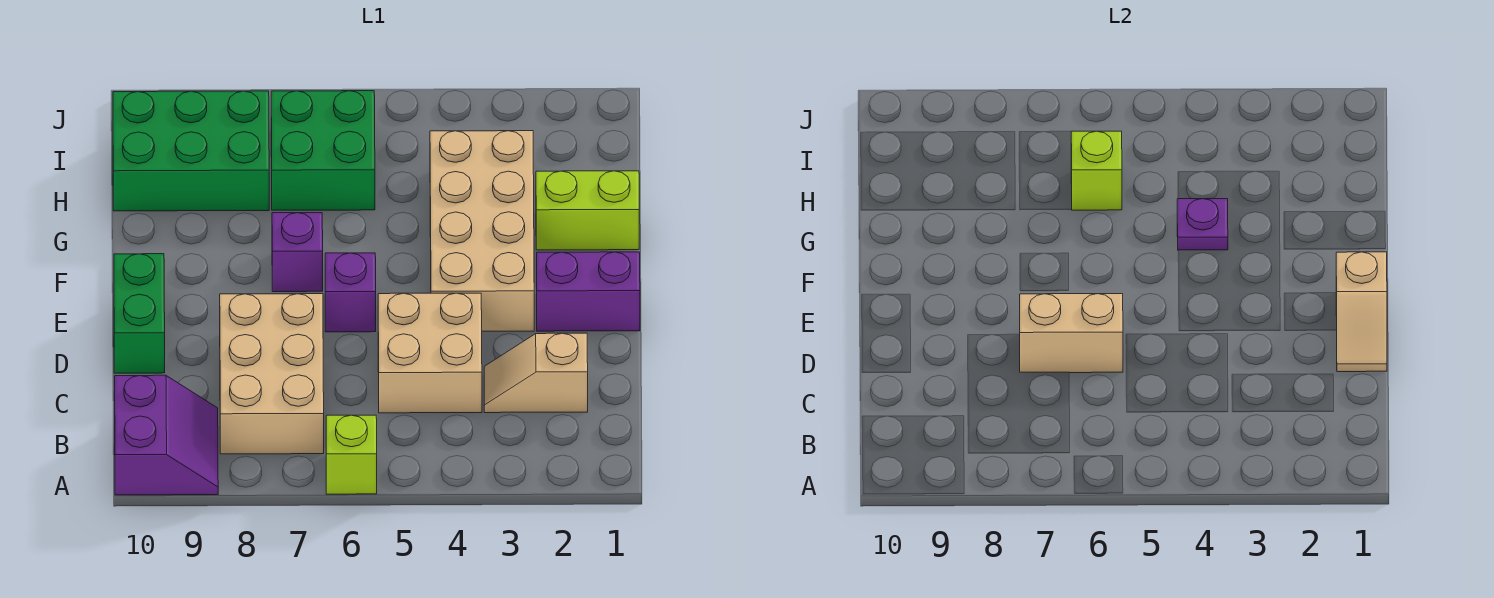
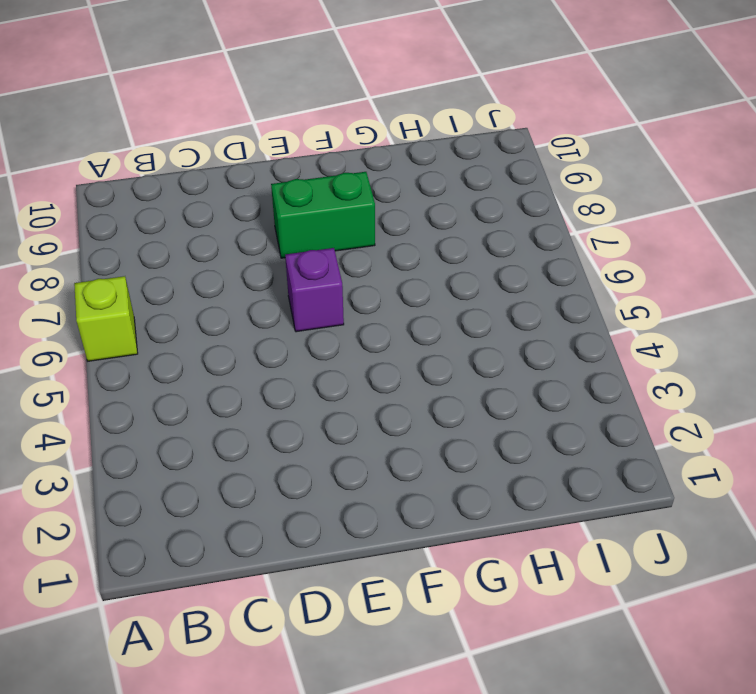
green brick E8:F8 level 1 -> green brick D10:E10 level 1
none -> purple slope A9:B10 level 1 top 10
none -> tan brick B7:D8 level 1
none -> tan slope C2:C3 level 1 top 2

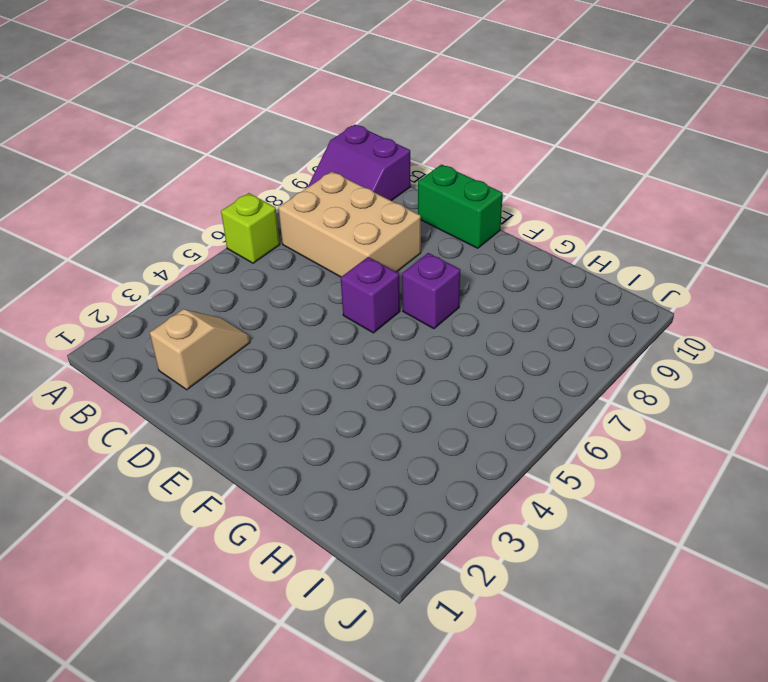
none -> tan brick C4:D5 level 1
none -> purple brick E1:E2 level 1
none -> tan brick E3:H4 level 1

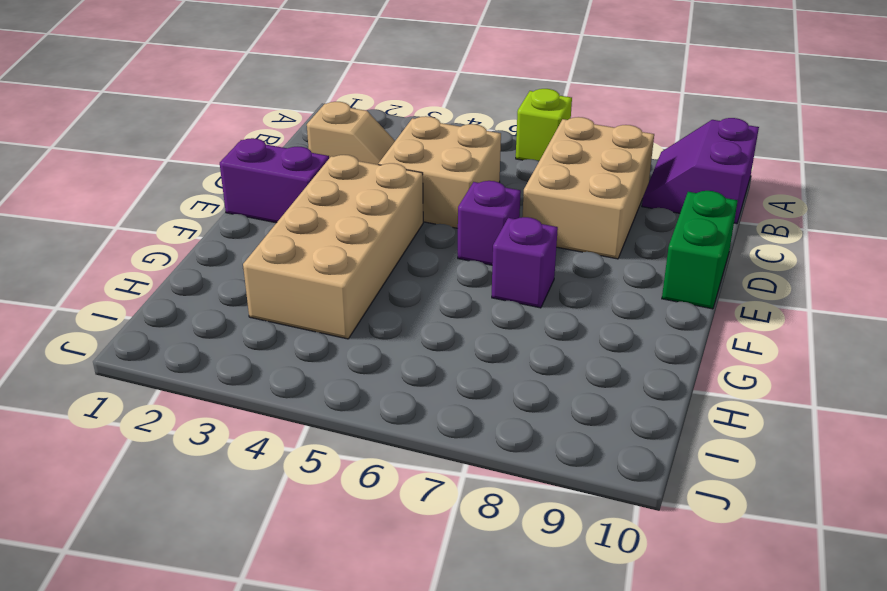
none -> lime brick G1:G2 level 1
none -> green brick H6:I7 level 1
none -> green brick H8:I10 level 1

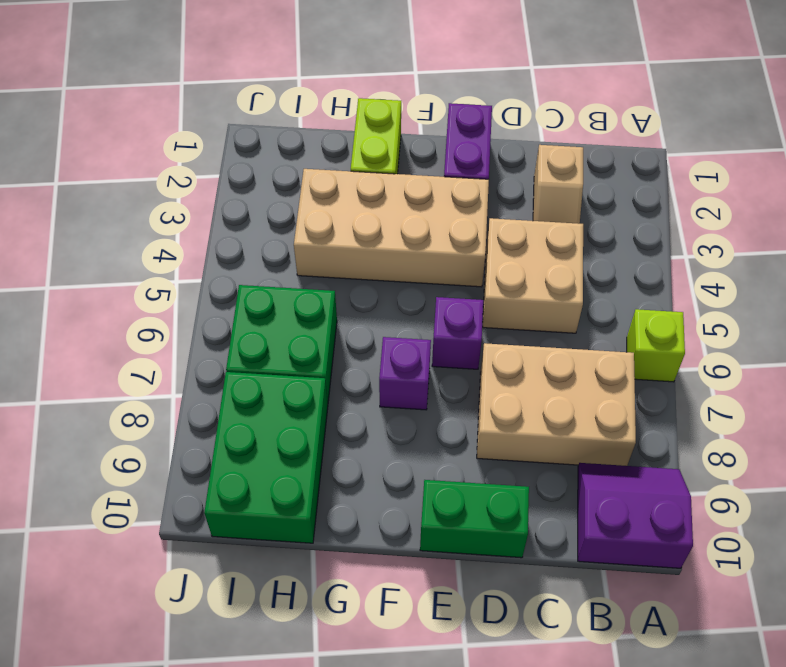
none -> tan slope D1:E1 level 2 top E
none -> tan brick D6:D7 level 2
none -> purple plate G4 level 2

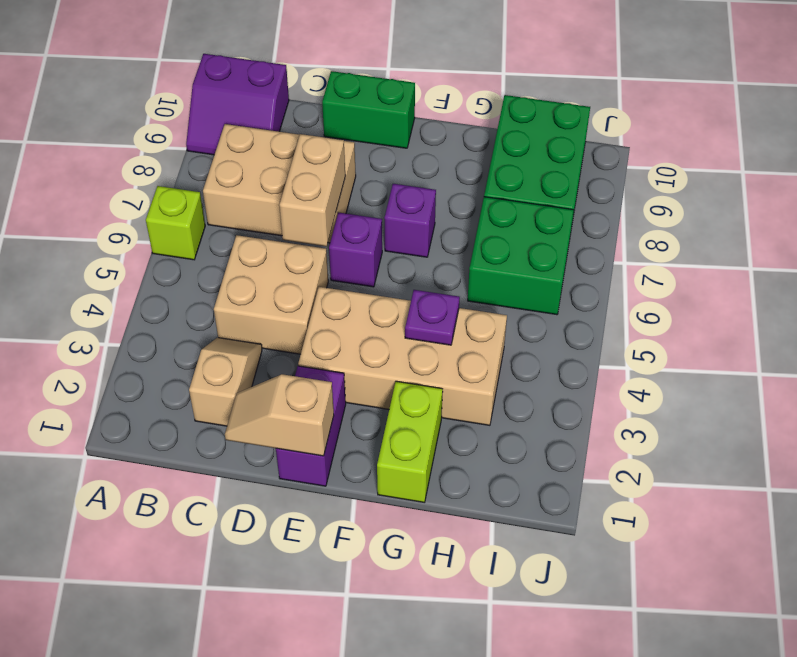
none -> lime brick H6 level 2

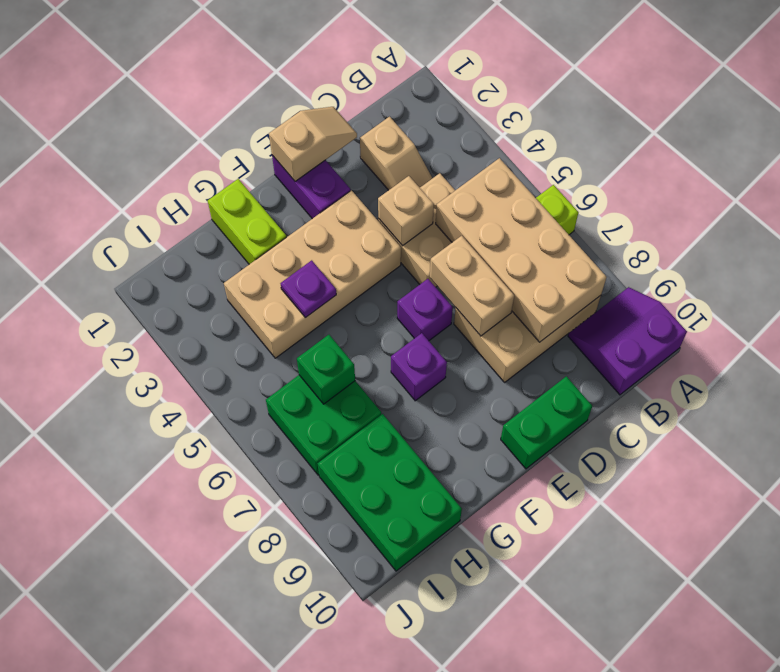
tan brick B5:C8 level 2 -> none
tan brick D4 level 2 -> none
green brick H6 level 2 -> lime brick H6 level 2

